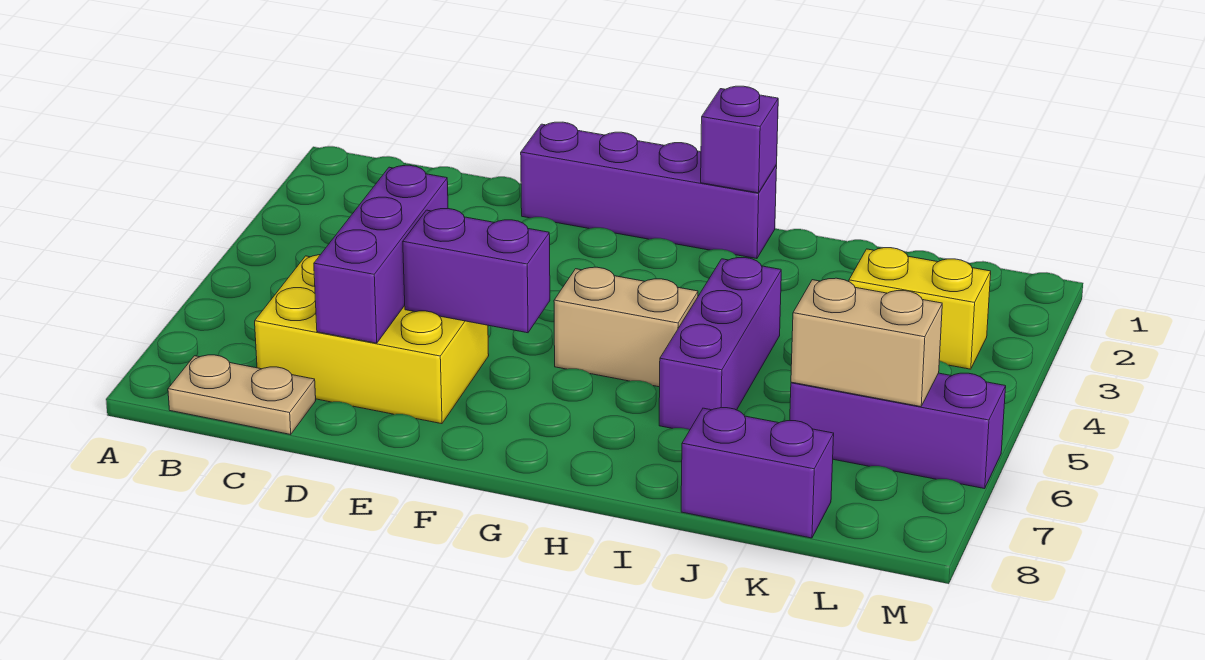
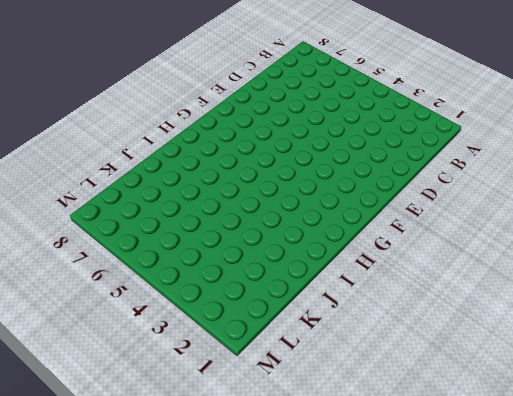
none -> tan plate B8:C8 level 1
none -> yellow brick C6:E7 level 1
none -> purple brick E1:H1 level 1

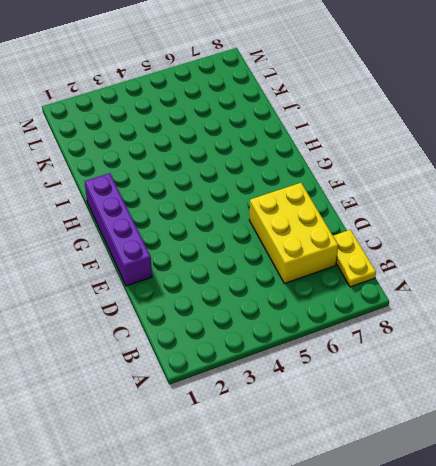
yellow plate B8:C8 level 1 -> tan plate B8:C8 level 1
none -> tan brick G5:H5 level 1
none -> purple brick I4:I6 level 1
none -> purple brick J8:K8 level 1

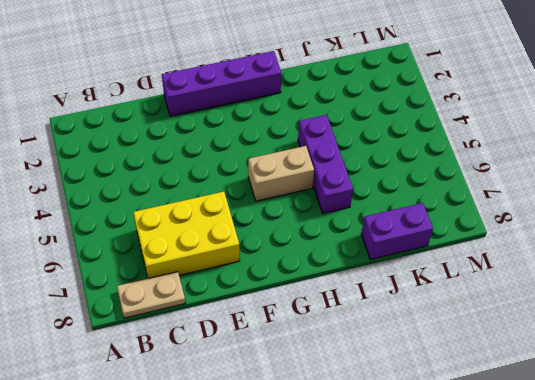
none -> yellow brick K3:L3 level 1
none -> purple brick K6:M6 level 1
none -> purple brick D5:D7 level 2

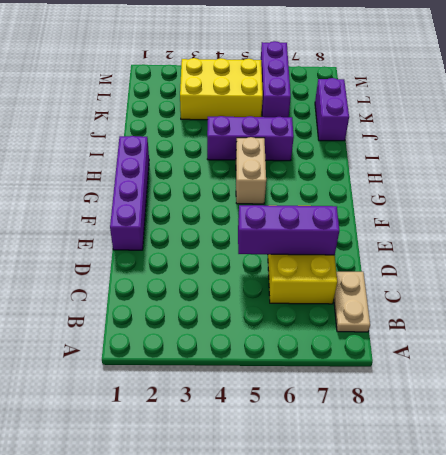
yellow brick K3:L5 level 1 -> yellow brick K3:L3 level 1
none -> purple brick E6:F6 level 2
none -> purple brick H1 level 2
none -> tan brick K6:L6 level 2

